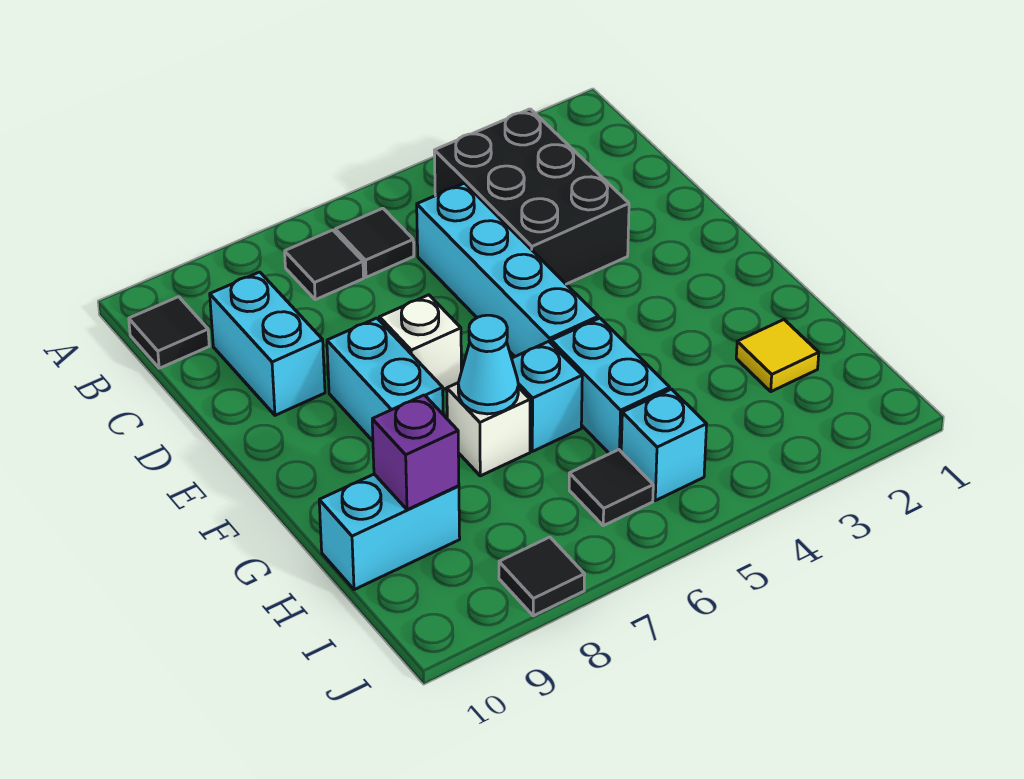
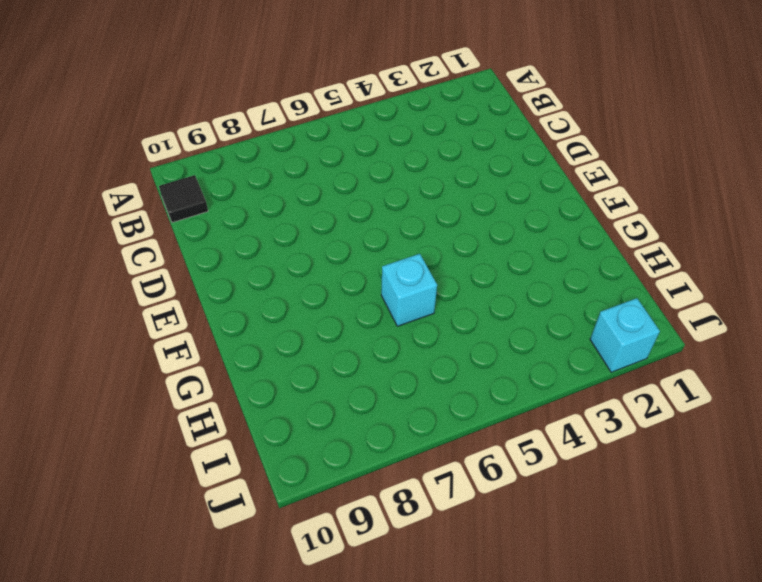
cyan brick J2 level 1 -> cyan brick I5 level 1
none -> black brick B3:D4 level 1
none -> black tile B6 level 1
none -> black tile B7 level 1

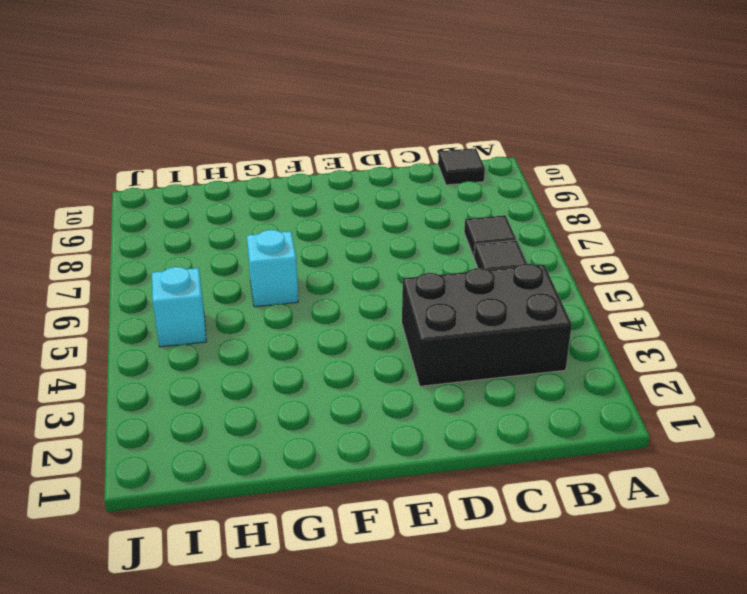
none -> cyan brick C5:F5 level 1
none -> cyan brick C9:D9 level 1
none -> white brick E7 level 1

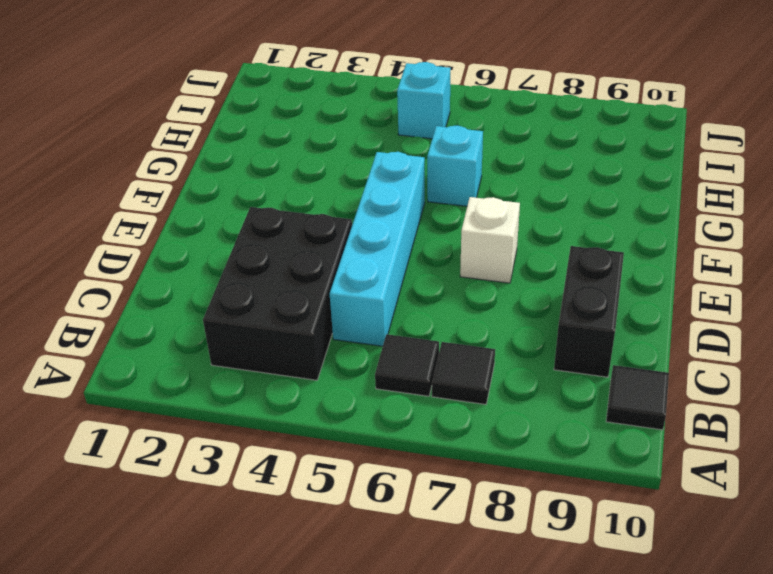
black brick C9:D9 level 1 -> cyan brick C9:D9 level 1
none -> cyan brick E8:F8 level 1
none -> cyan brick G5:H5 level 1
none -> white brick G7 level 1

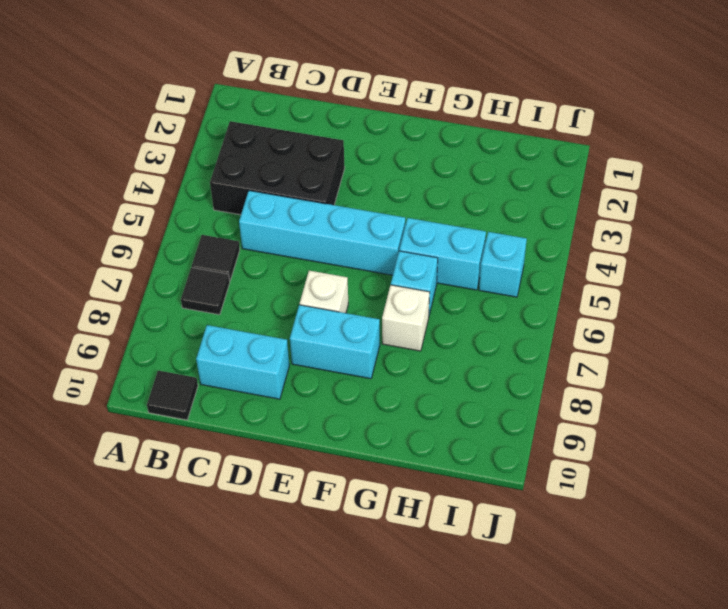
none -> yellow tile H2 level 1
none -> cyan brick H9:H10 level 1
none -> black tile I6 level 1

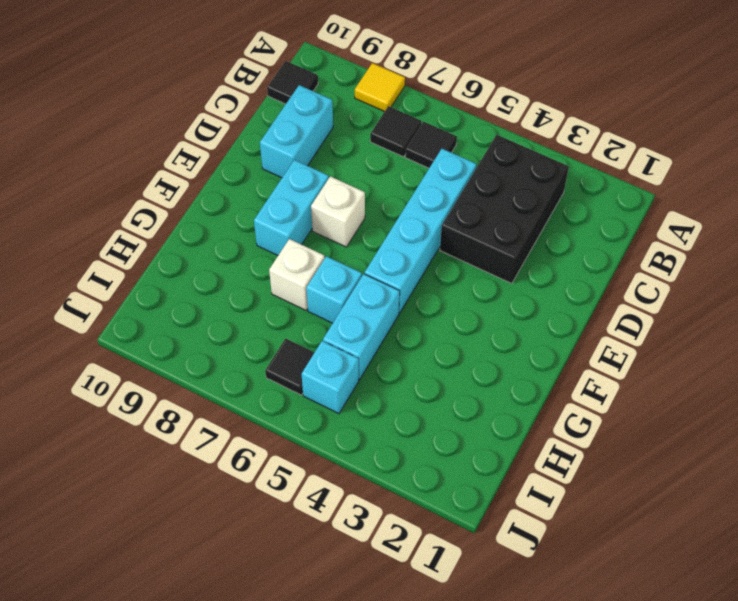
yellow tile A8 level 1 -> yellow tile H2 level 1
none -> cyan brick H9:H10 level 1
none -> black tile J8 level 1
none -> cyan cone G7 level 2

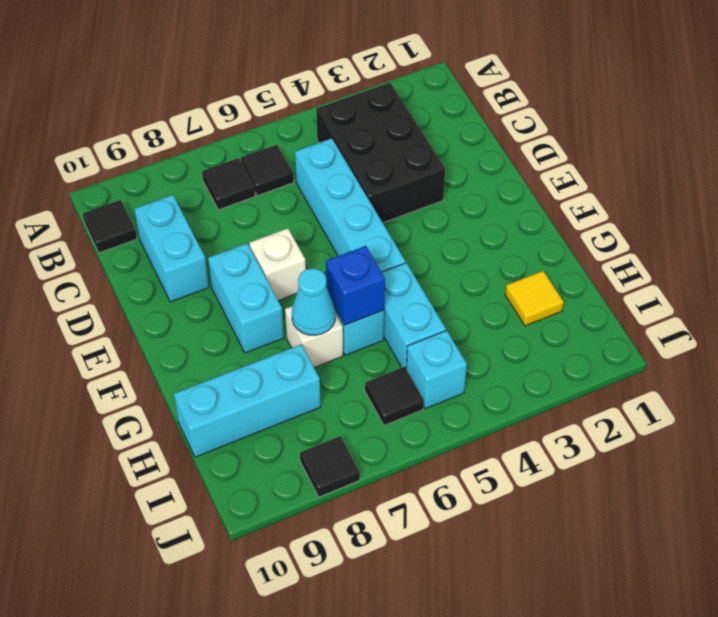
blue brick G6 level 2 -> none
cyan brick H8:H10 level 1 -> cyan brick H9:H10 level 1
none -> purple brick H9 level 2

